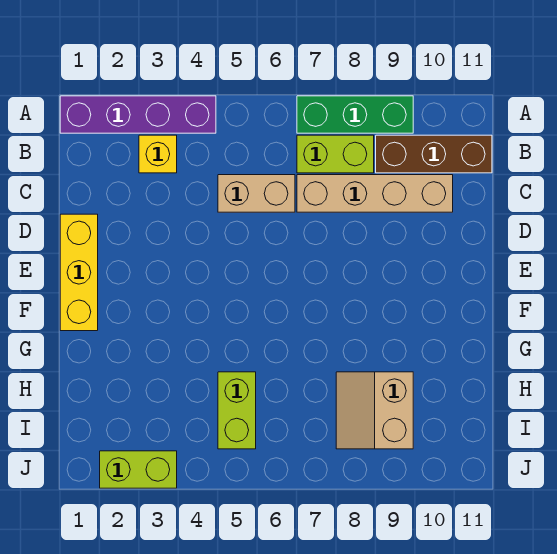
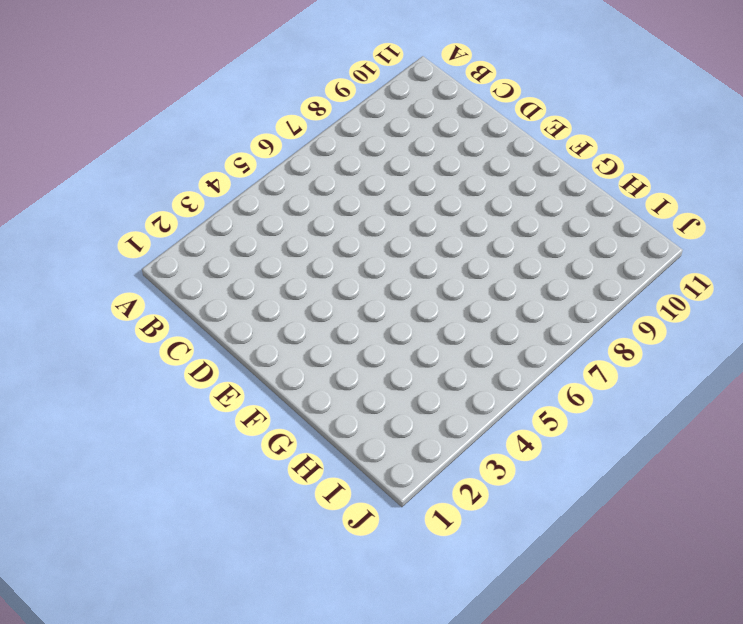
none -> purple brick A1:A4 level 1
none -> green brick A7:A9 level 1

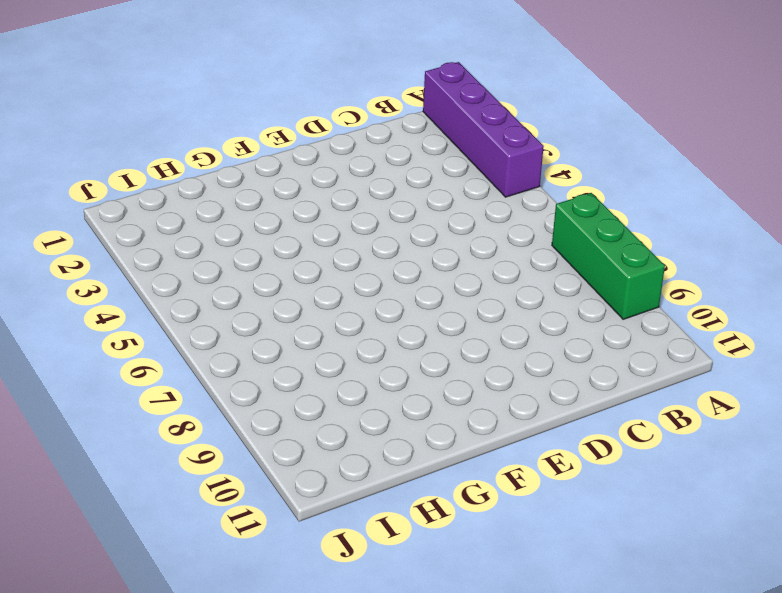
none -> yellow brick B3 level 1
none -> lime brick B7:B8 level 1

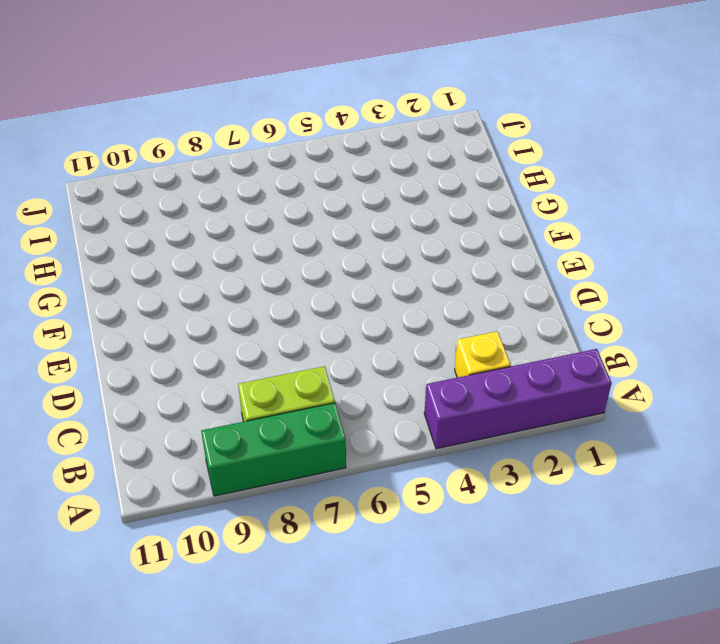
none -> brown brick B9:B11 level 1
none -> tan brick C5:C6 level 1

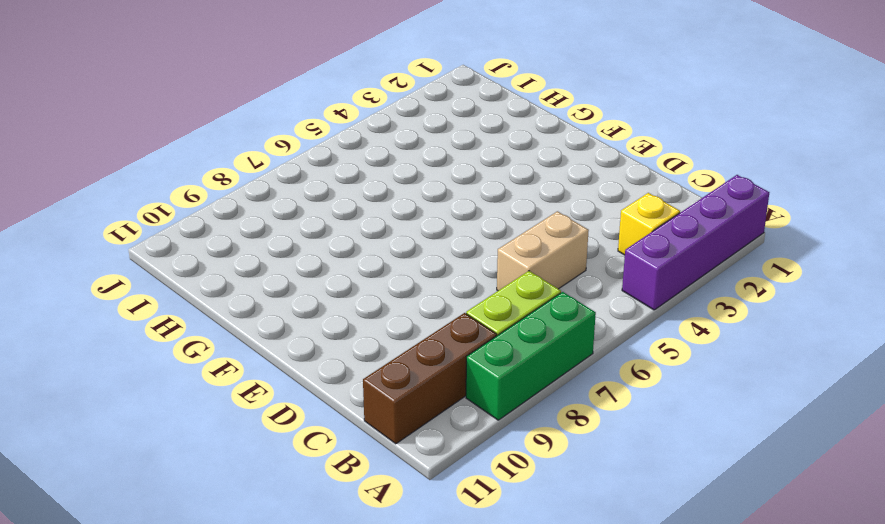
none -> tan brick C7:C10 level 1
none -> yellow brick D1:F1 level 1

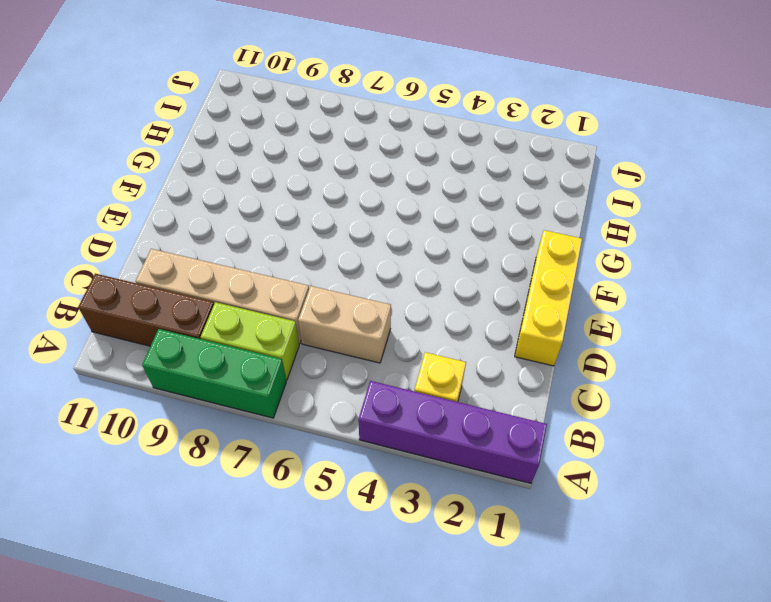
none -> lime brick H5:I5 level 1
none -> tan slope H8:I9 level 1 top 9

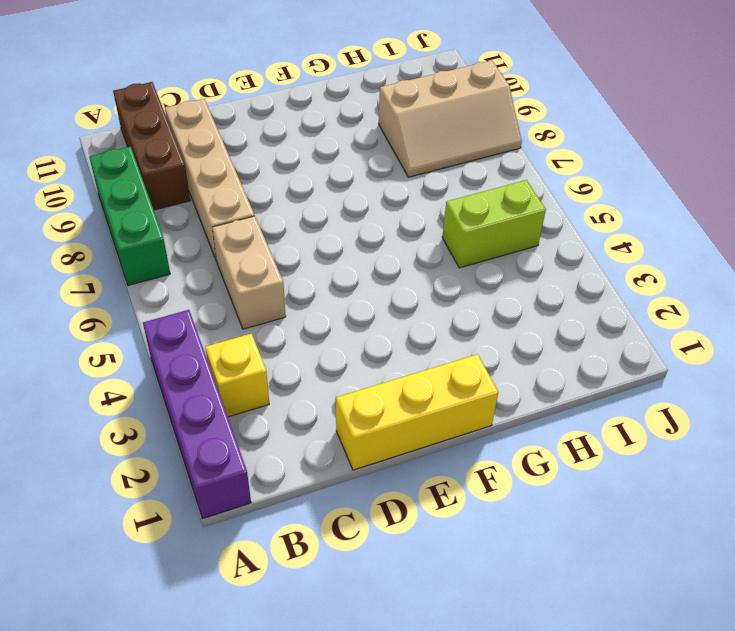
tan slope H8:J9 level 1 top 9 -> tan slope H8:I9 level 1 top 9
none -> lime brick B7:B8 level 1
none -> lime brick J2:J3 level 1

